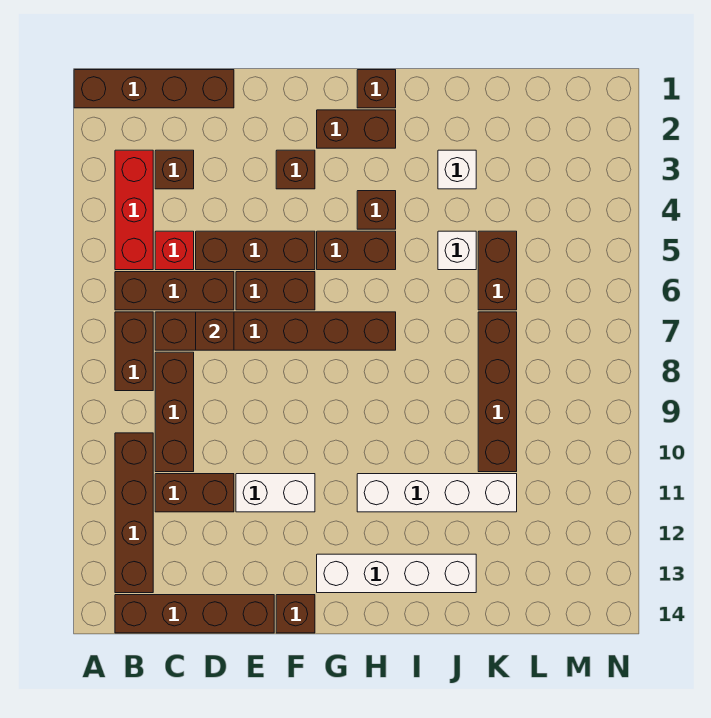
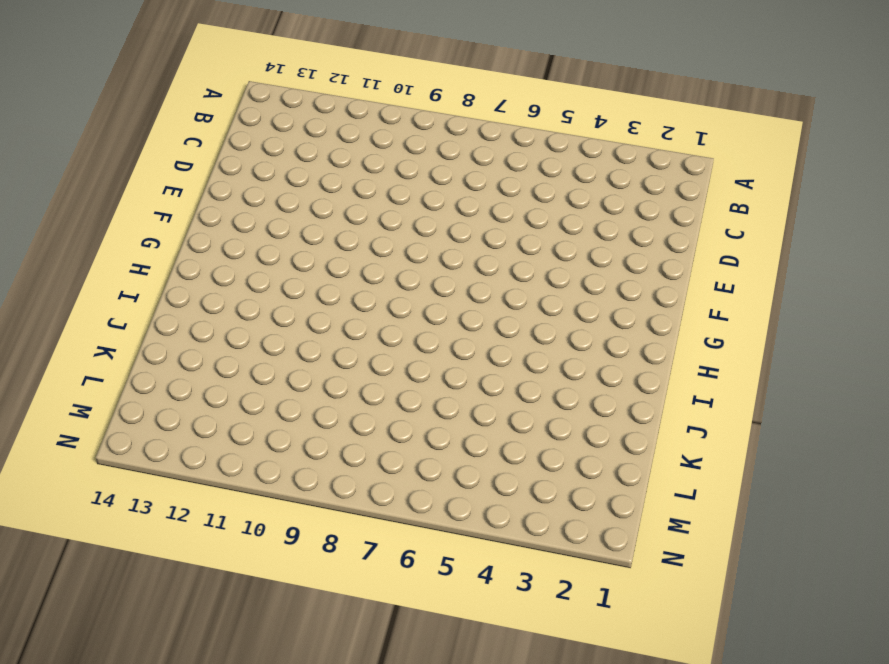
none -> brown brick A1:D1 level 1
none -> red brick B3:B5 level 1
none -> brown brick B6:D6 level 1

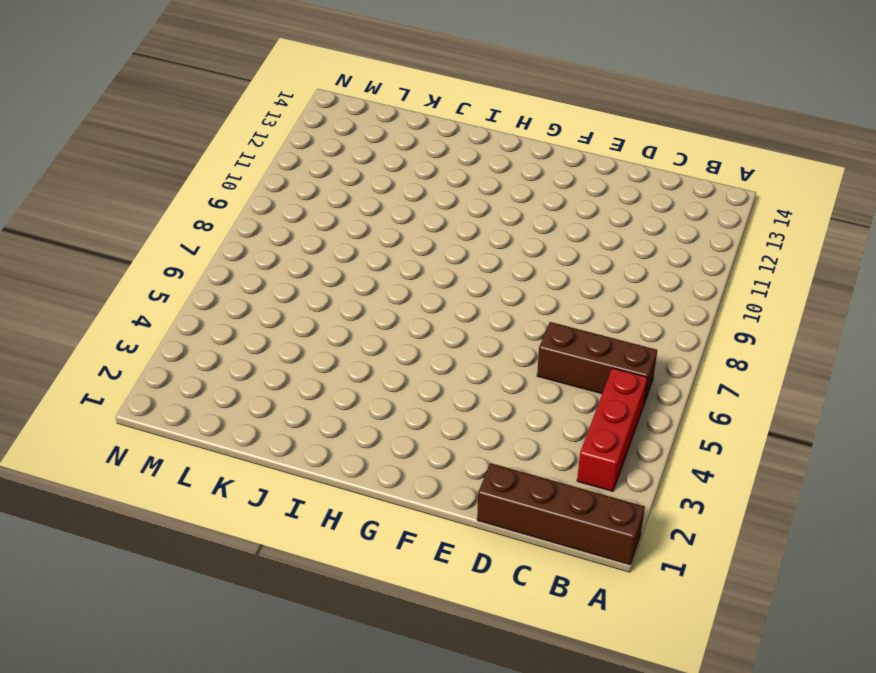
none -> brown brick B7:B8 level 1
none -> brown brick B10:B13 level 1
none -> brown brick B14:E14 level 1

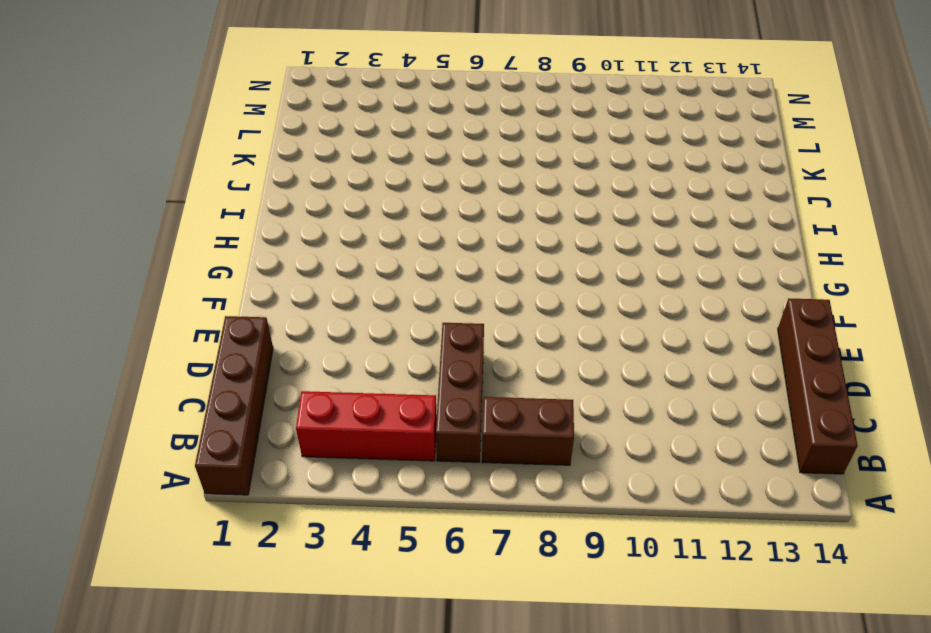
none -> brown brick B10:B13 level 1
none -> brown brick C3 level 1
none -> red brick C5 level 1

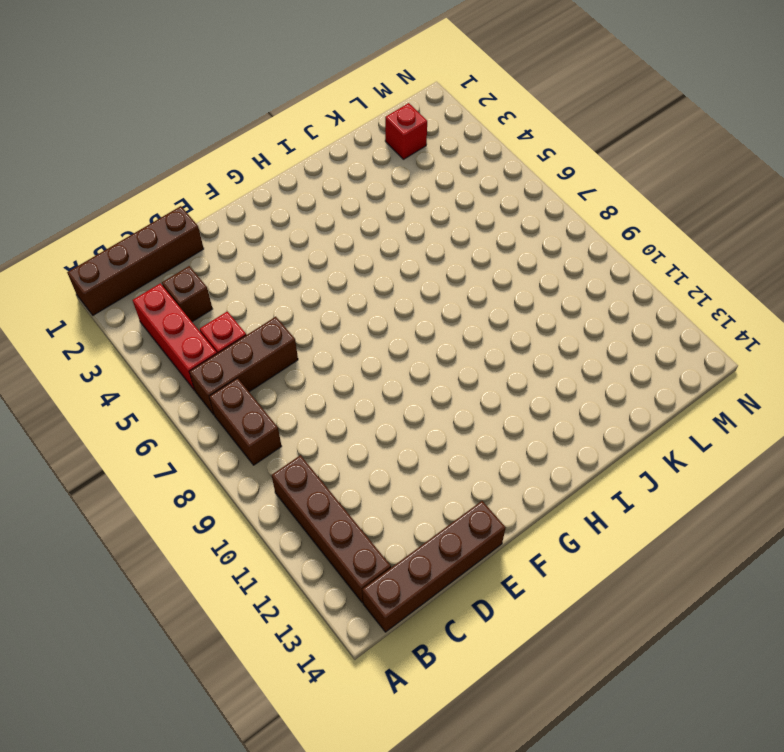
red brick L2 level 1 -> none
none -> brown brick C7:H7 level 1
none -> brown brick C8:C10 level 1
none -> brown brick C11:D11 level 1

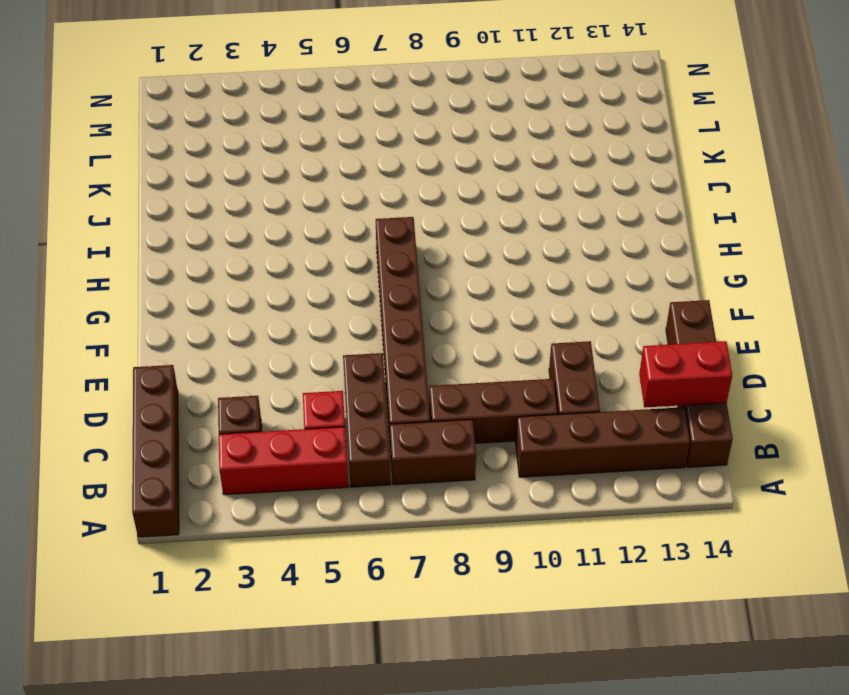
red brick C13:C14 level 2 -> none
none -> brown brick D5:F5 level 1
none -> brown brick E6:F6 level 1
none -> white brick E11:F11 level 1

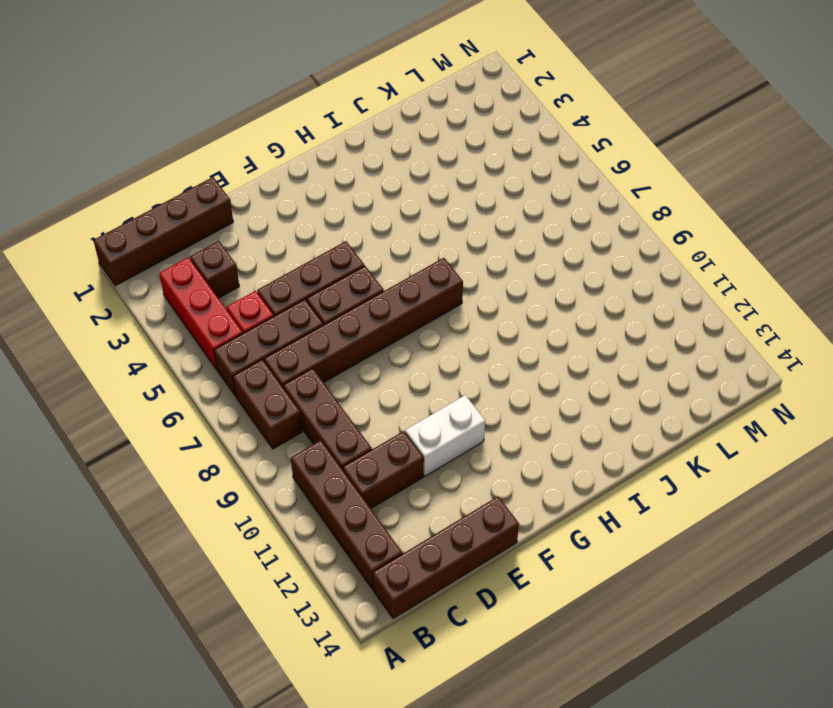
none -> brown brick F3 level 1
none -> brown brick F14 level 1
none -> brown brick G2:H2 level 1

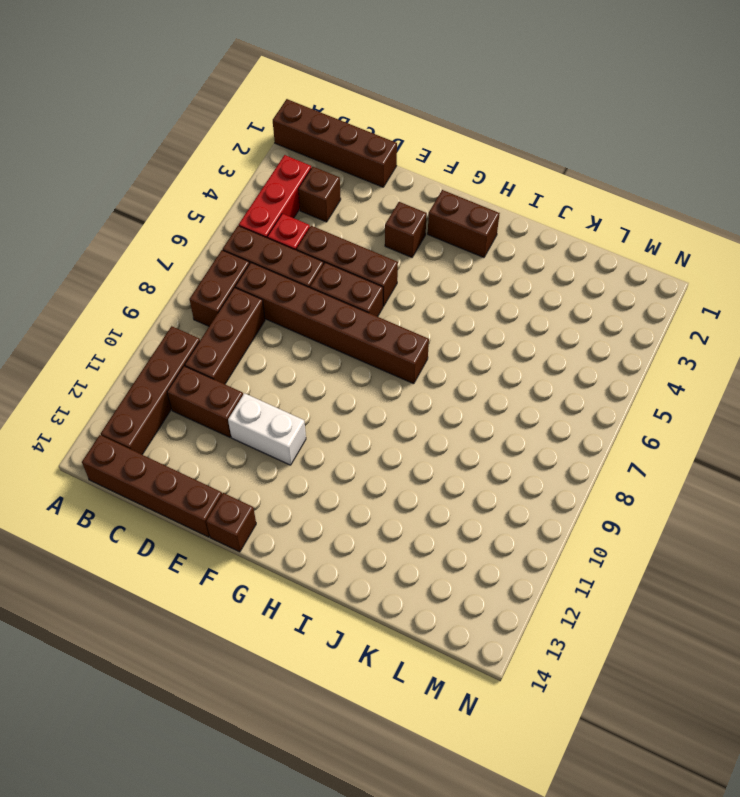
none -> brown brick G5:H5 level 1
none -> white brick G13:J13 level 1
none -> brown brick H1 level 1

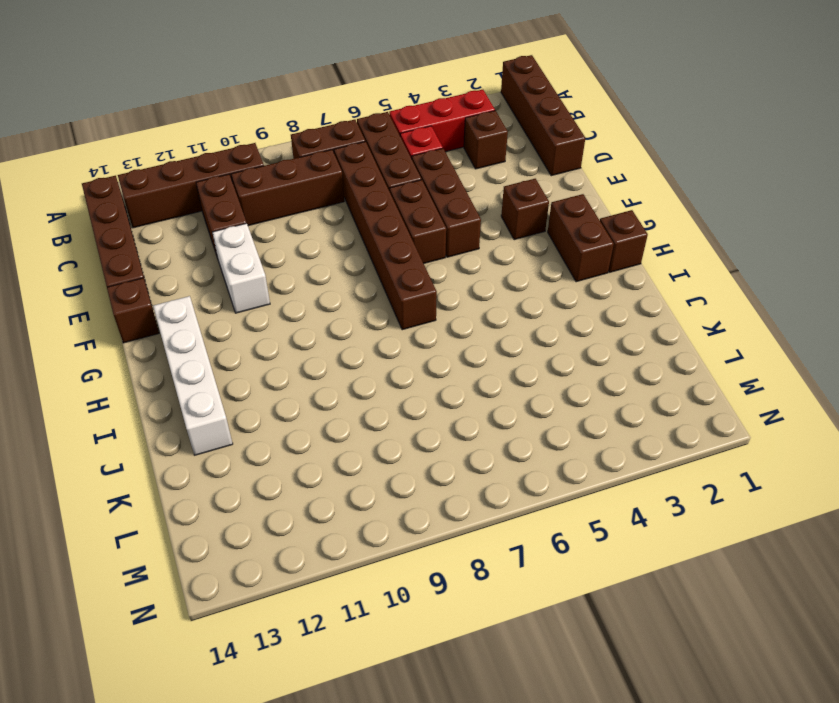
none -> brown brick G5:H5 level 1
none -> brown brick H4 level 1
none -> white brick H11:K11 level 1

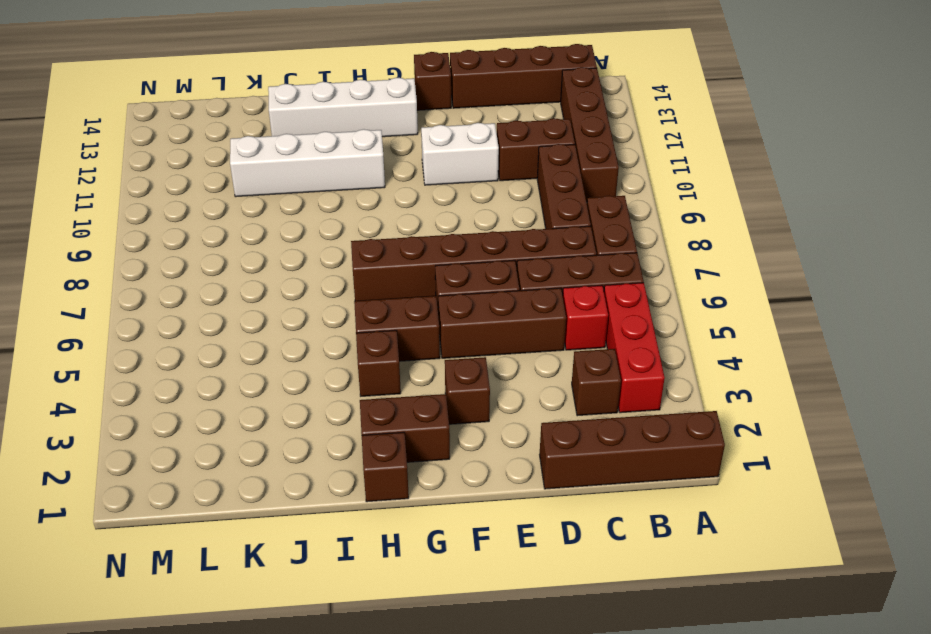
none -> white brick J3 level 1
none -> white brick J5 level 1
none -> brown brick K5:K6 level 1

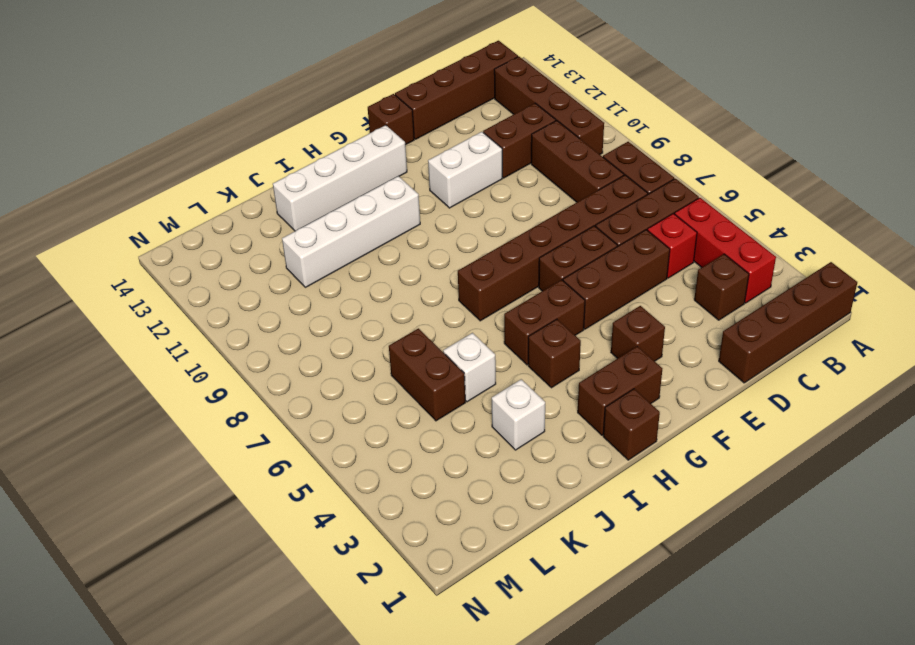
none -> brown brick K7:K10 level 1
none -> brown brick D7 level 2

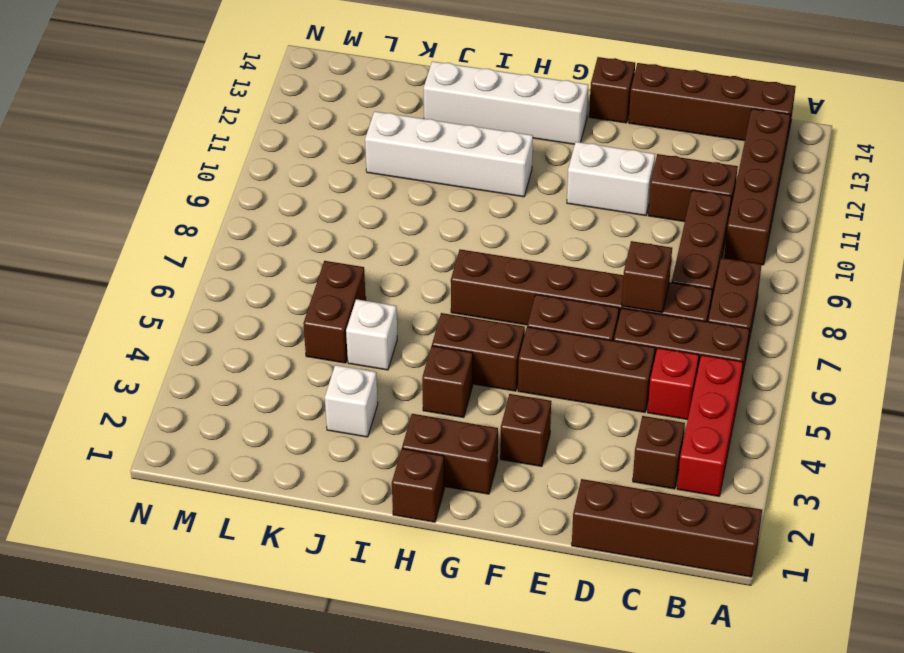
none -> brown brick K7:K10 level 1

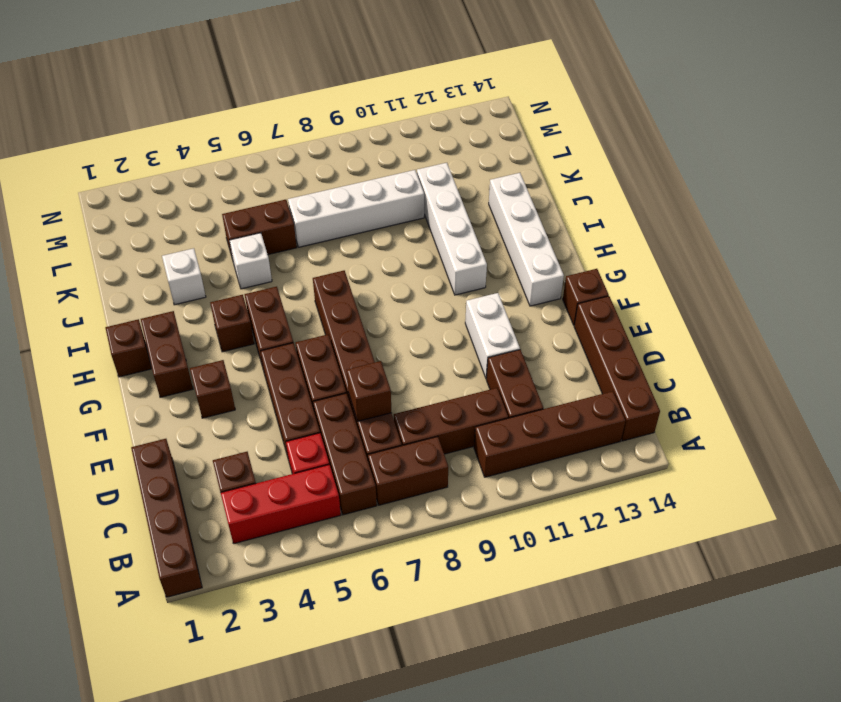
white brick K7:K10 level 1 -> brown brick K7:K10 level 1

